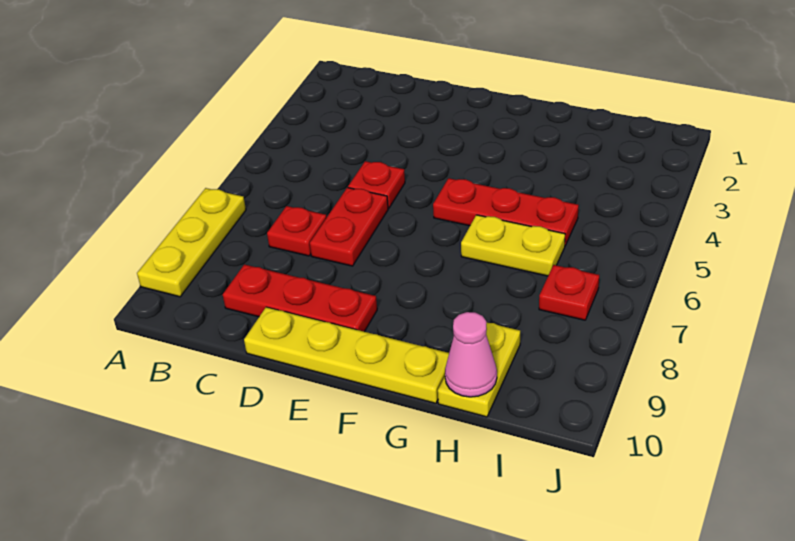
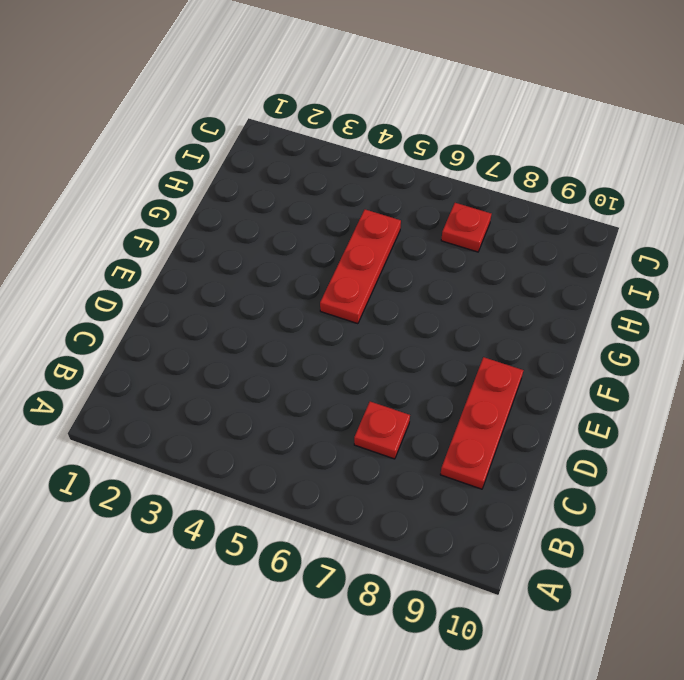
none -> yellow plate A7:A9 level 1
none -> red plate D5 level 1

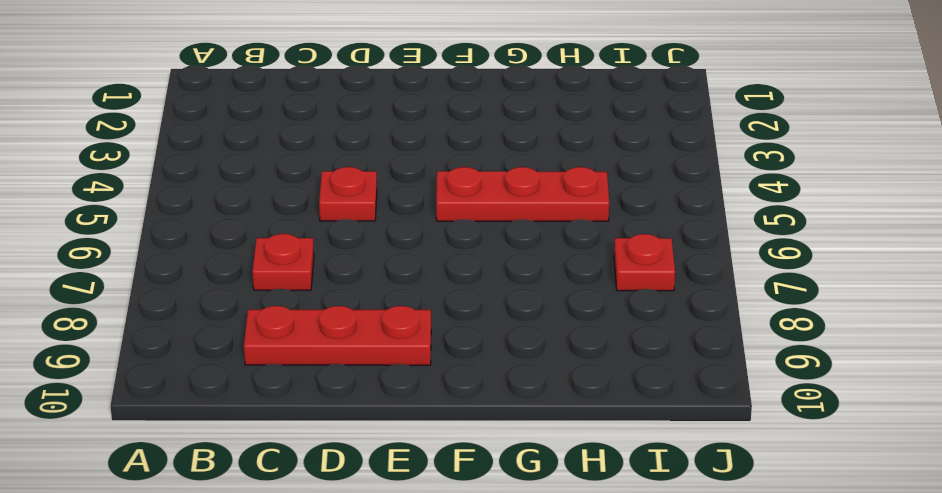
none -> yellow plate A7:A9 level 1
none -> red plate D6:D7 level 1

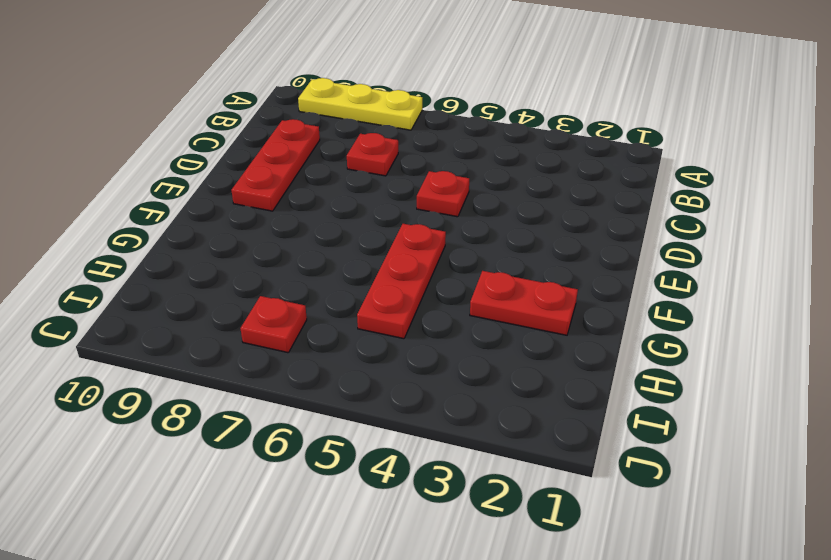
red plate G2:G3 level 1 -> red plate D6:D7 level 1
none -> yellow plate D10:G10 level 1
none -> yellow plate G6:H6 level 1

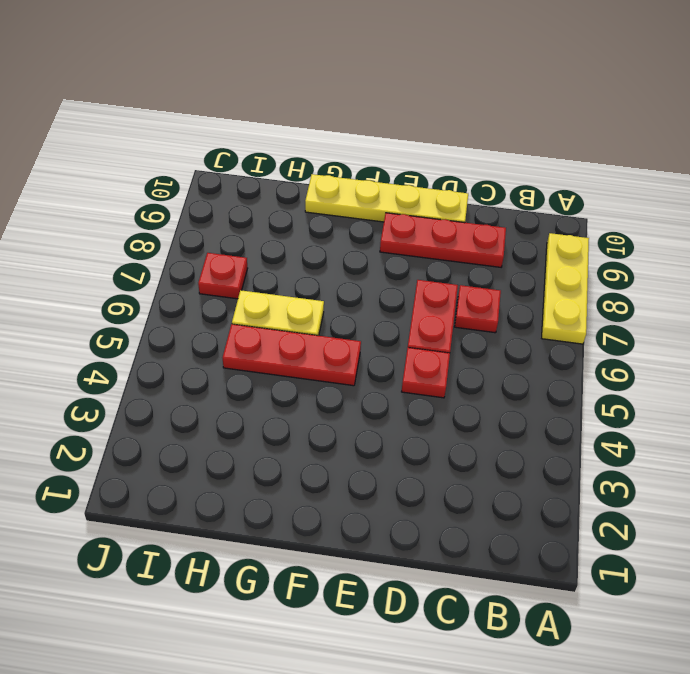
none -> yellow plate H9:H10 level 1
none -> pink cone H10 level 2

